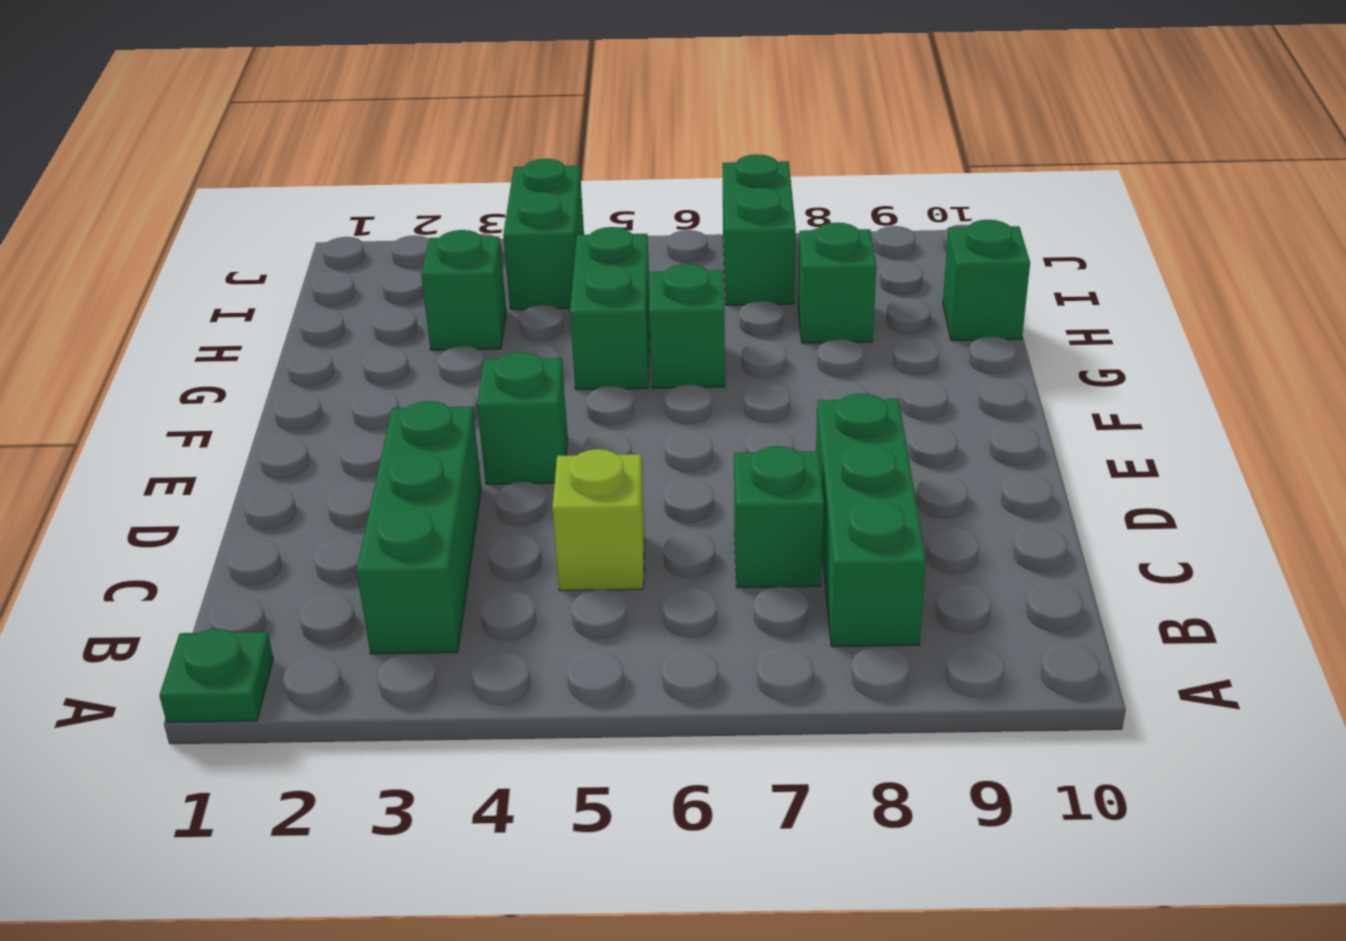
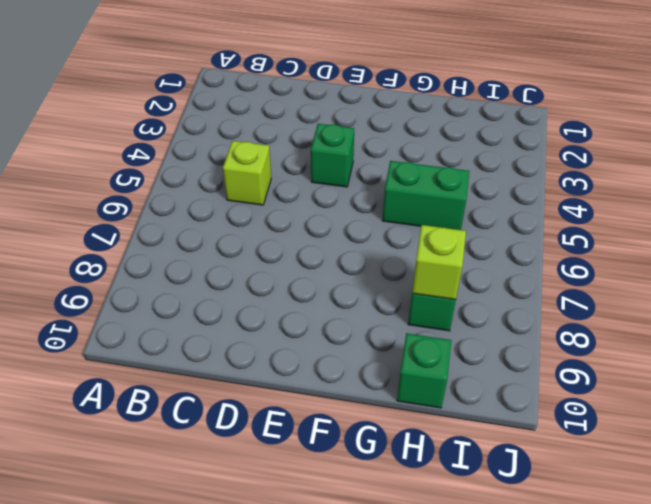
lime brick H8 level 2 -> none
none -> green plate A1 level 1
none -> green brick B3:D3 level 1
none -> green brick B8:D8 level 1

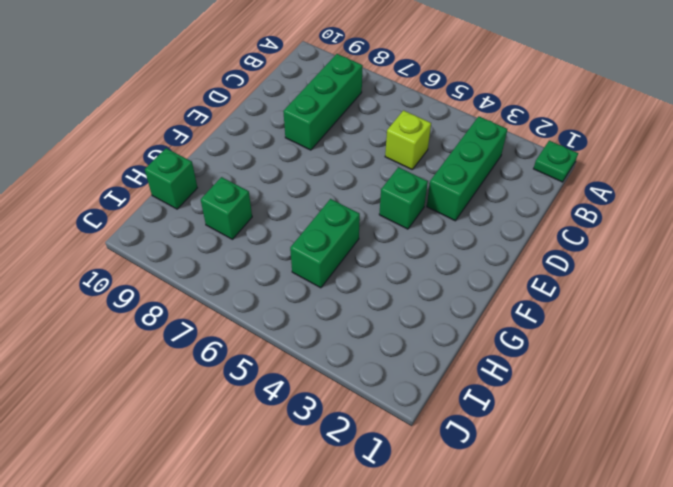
none -> green brick C7 level 1
none -> green brick G6 level 1
none -> green brick H3 level 1

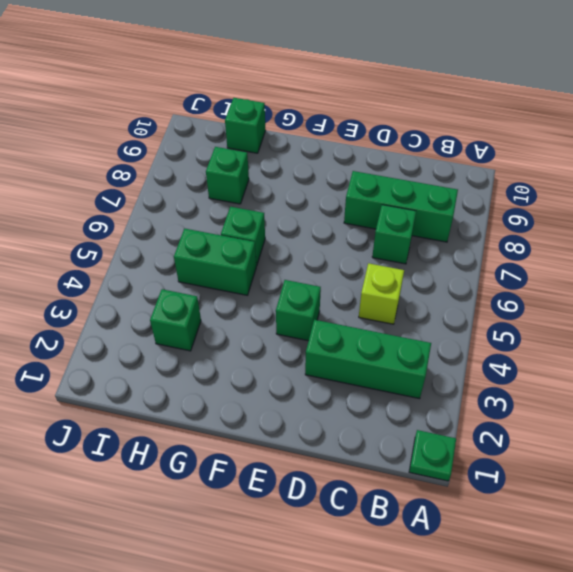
none -> green brick I4:J4 level 1
none -> green brick I7:J7 level 1

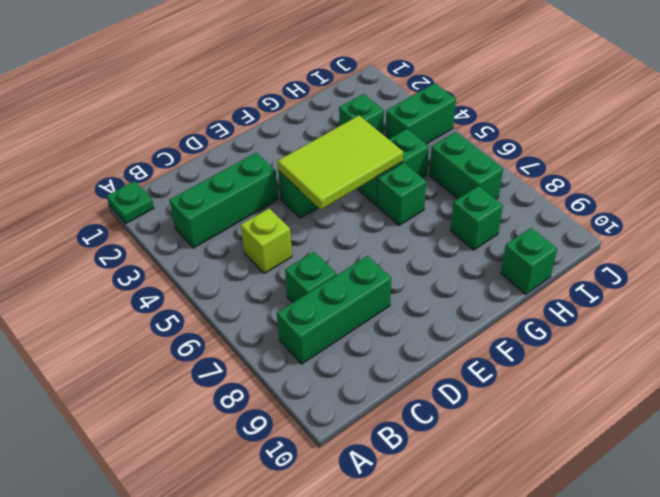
lime tile E4:G5 level 2 -> none
green brick I6:I7 level 1 -> green brick I7:J7 level 1

